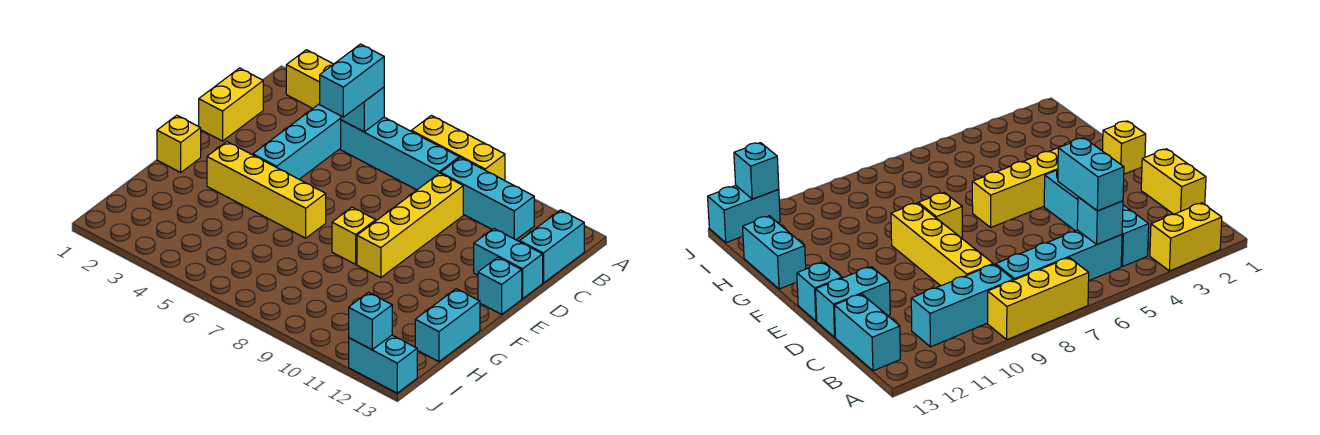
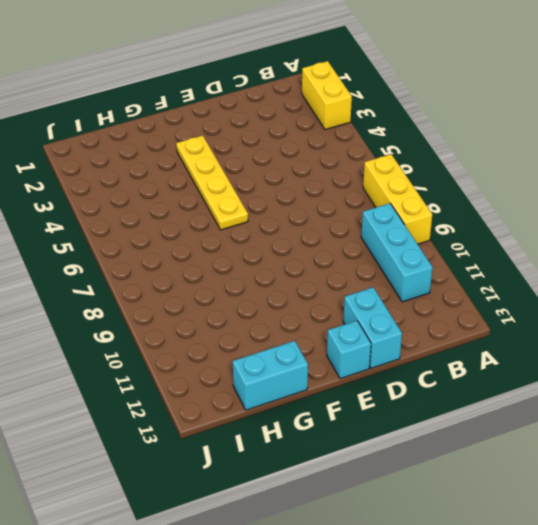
yellow plate F3:F6 level 1 -> yellow brick F3:F6 level 1
none -> cyan brick B4:E4 level 1
none -> cyan brick B5:B8 level 1
none -> cyan brick B13:C13 level 1

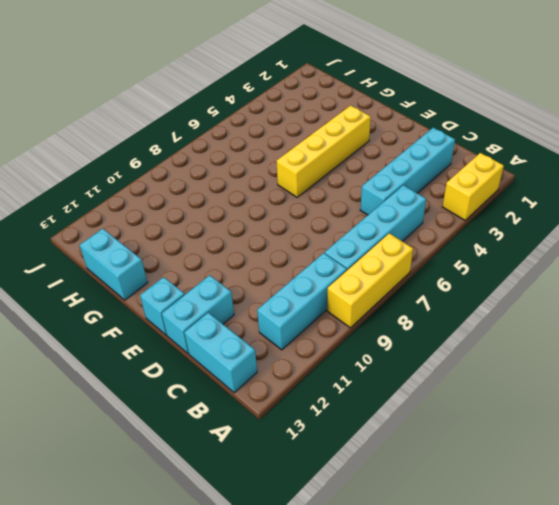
cyan brick C2:C5 level 1 -> cyan brick B4:E4 level 1
none -> yellow brick C1:D1 level 1
none -> yellow brick C9:F9 level 1
none -> yellow brick F1 level 1

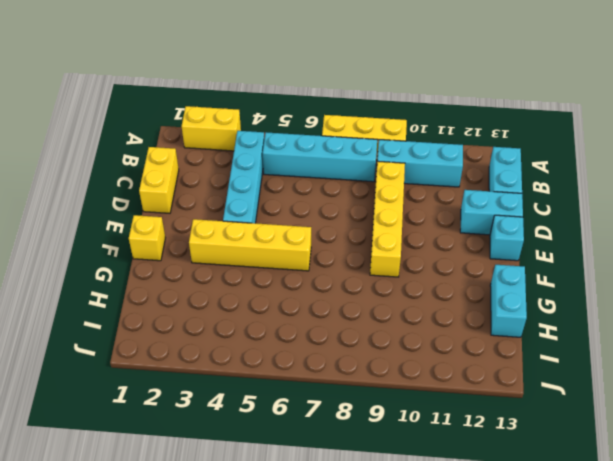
none -> yellow brick F8 level 1
none -> cyan brick J12:J13 level 1
none -> cyan brick B5 level 2

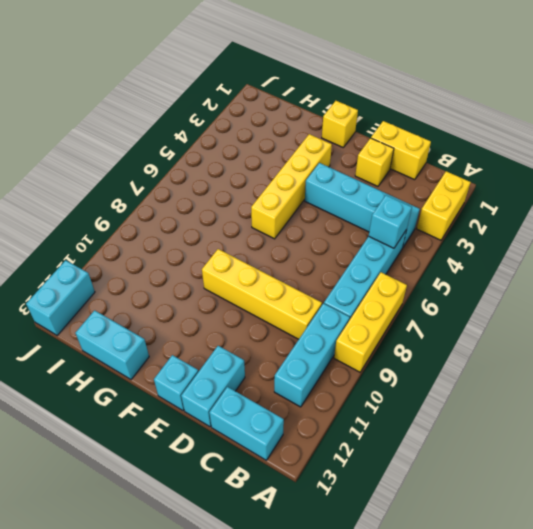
yellow brick D2 level 1 -> yellow brick F8 level 1
none -> cyan brick J12 level 2
none -> cyan brick B5:C5 level 3

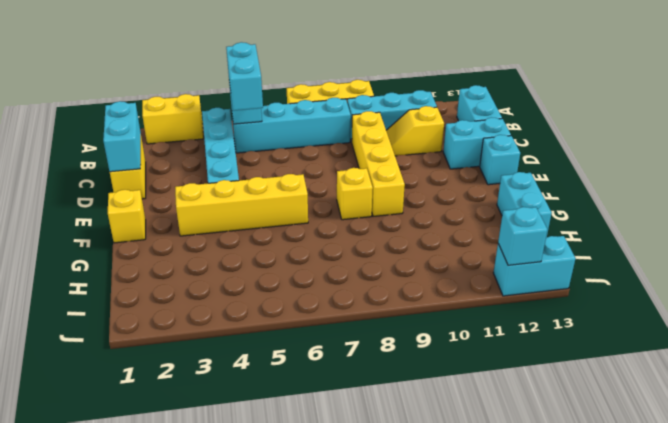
cyan brick C1:D1 level 2 -> none
yellow slope C10:C11 level 1 top 11 -> none

